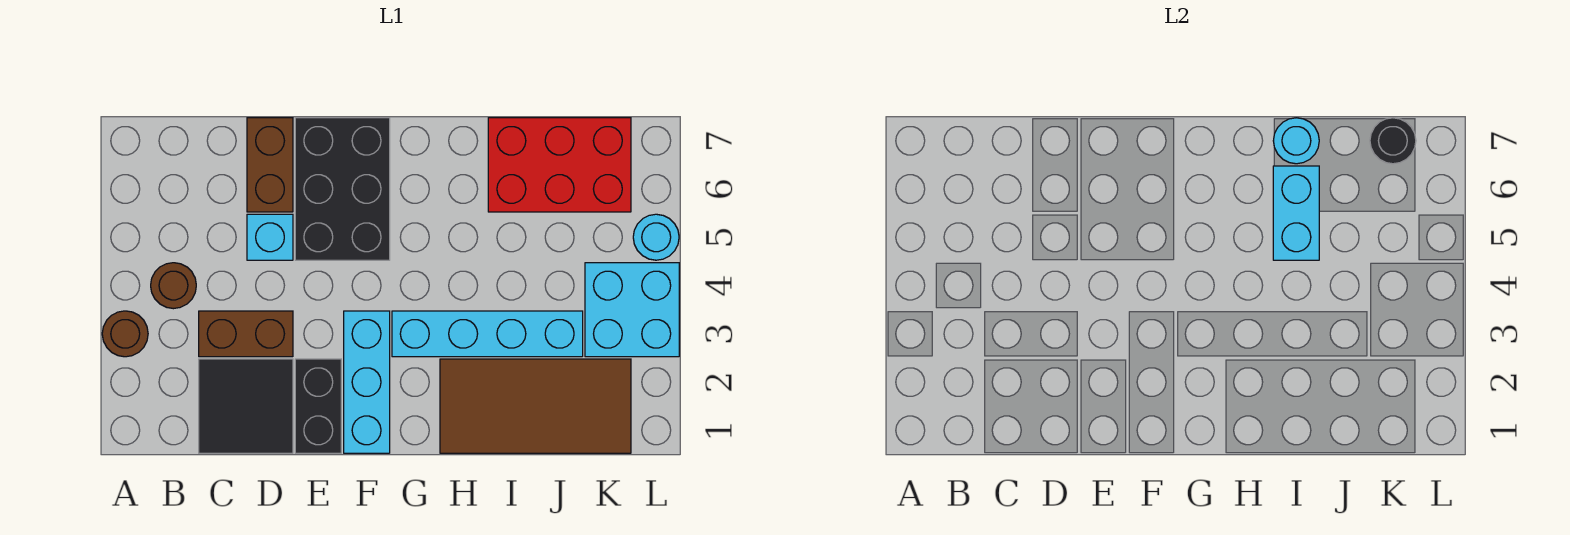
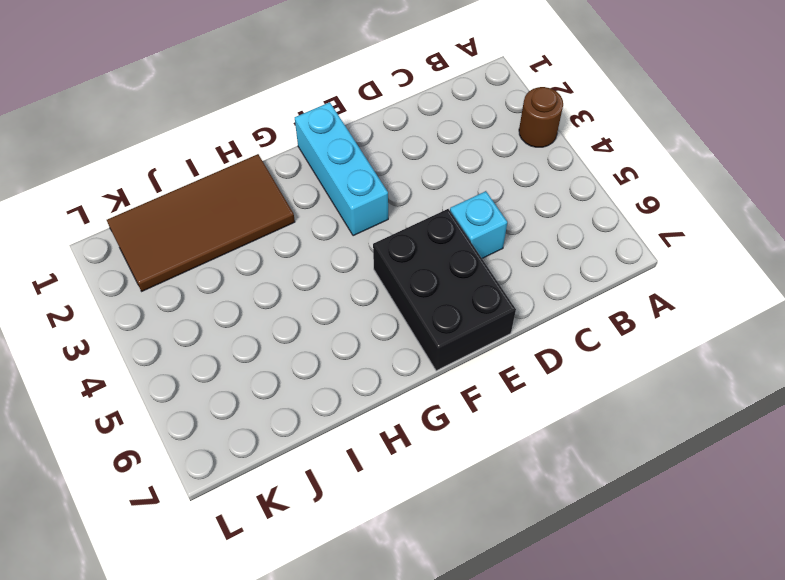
none -> brown round brick B4 level 1
none -> black tile C1:D2 level 1
none -> brown brick C3:D3 level 1

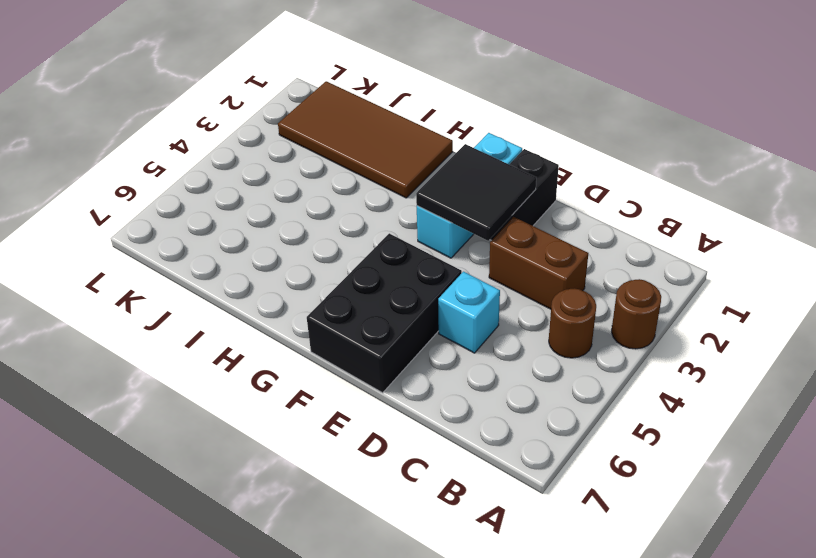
black tile E2:F3 level 2 -> black tile C1:D2 level 1
none -> brown brick D6:D7 level 1
none -> cyan brick G3:J3 level 1
none -> red brick I6:K7 level 1

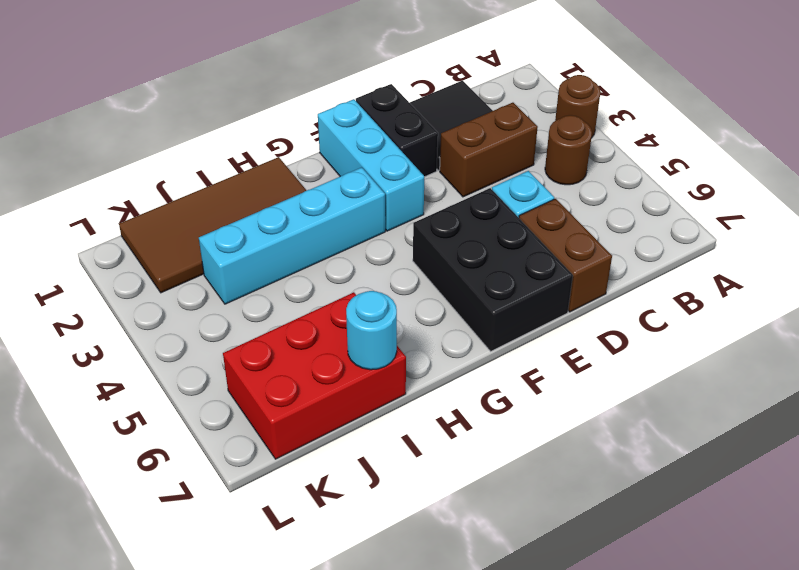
none -> cyan brick K3:L4 level 1
none -> cyan round brick L5 level 1
none -> cyan brick I5:I6 level 2

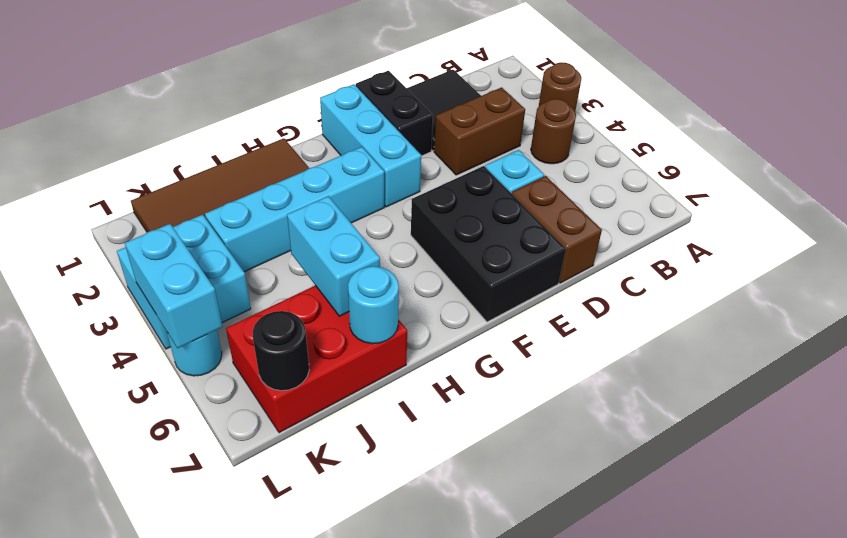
cyan brick L4:L5 level 2 -> none

